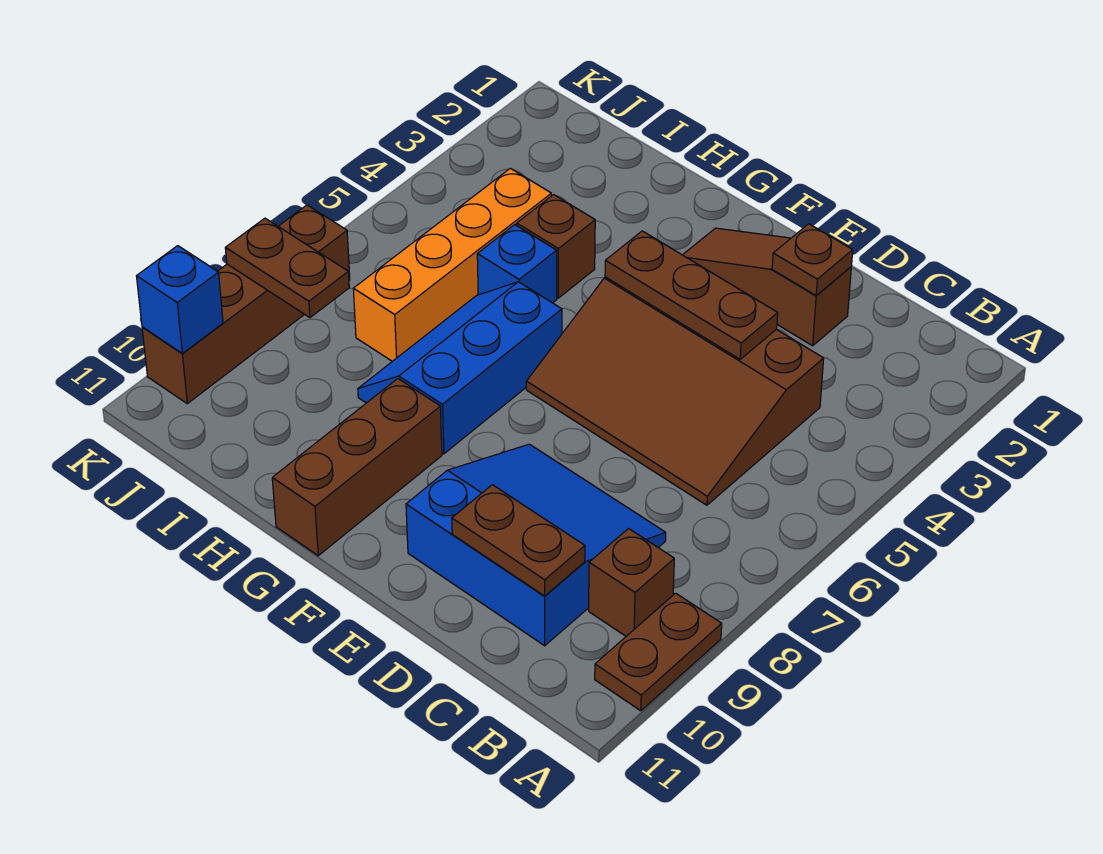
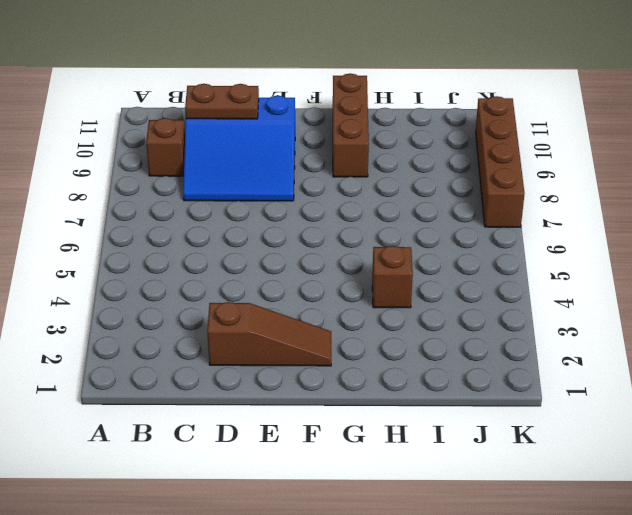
none -> brown plate A9:A10 level 1
none -> brown slope C4:F6 level 1 top 4
none -> blue slope G6:H8 level 1 top G

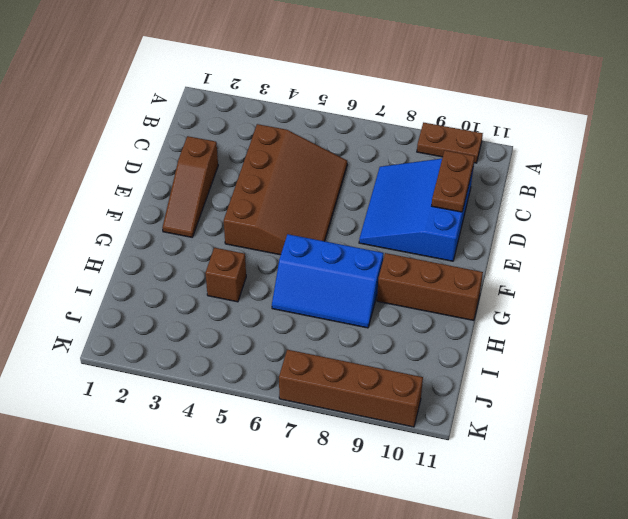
none -> brown brick B9 level 1
none -> blue brick H5 level 1
none -> orange brick I4:I7 level 1

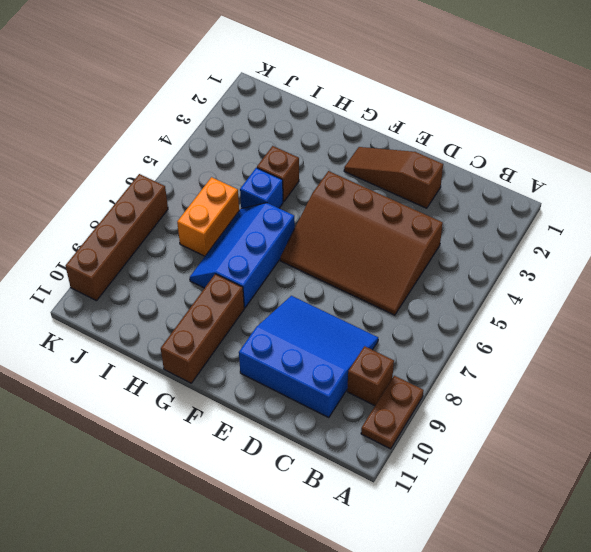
orange brick I6:I7 level 1 -> orange brick I4:I7 level 1
none -> brown plate C10:D10 level 2
none -> brown plate D2 level 2
none -> brown plate D4:F4 level 2

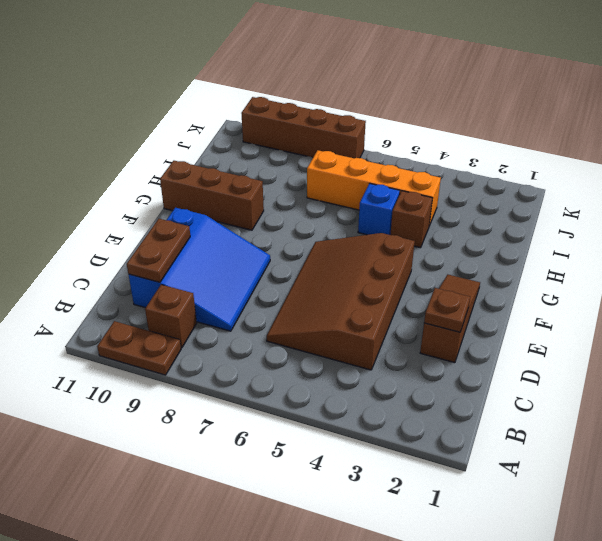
none -> blue slope G6:H8 level 1 top G
none -> brown plate D4:F4 level 2
none -> brown plate J8:K8 level 2

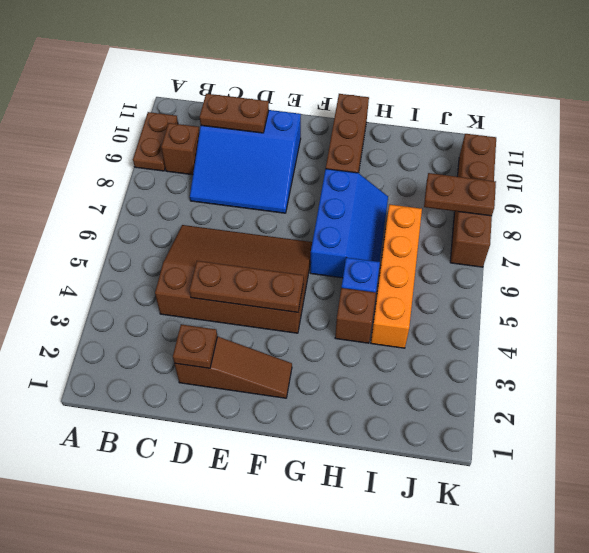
none -> blue brick K10 level 2

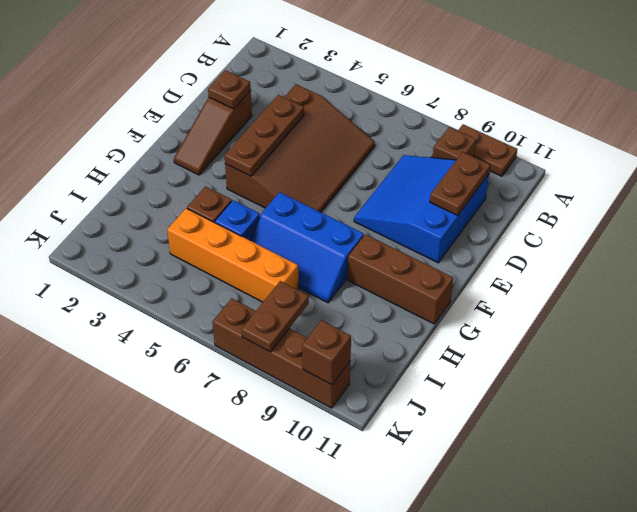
brown brick K10 level 2 -> blue brick K10 level 2

